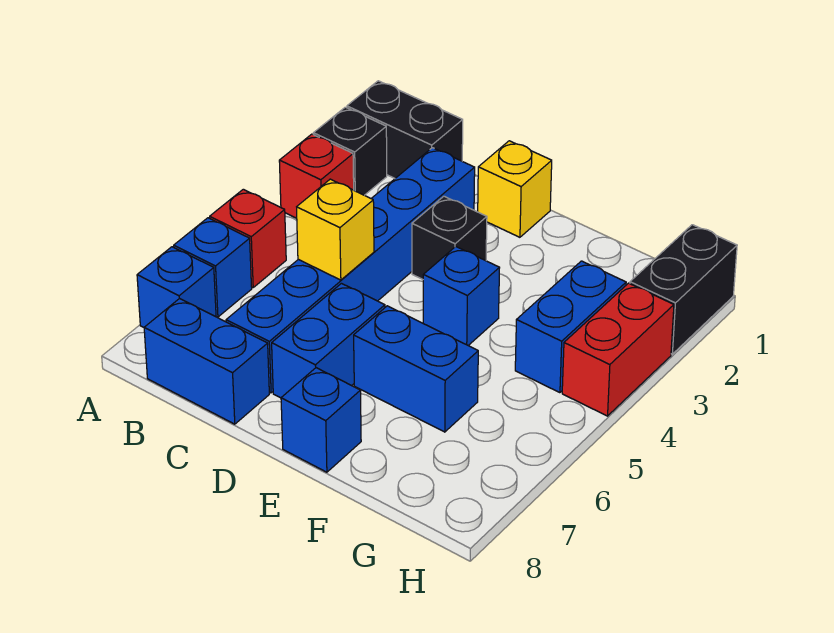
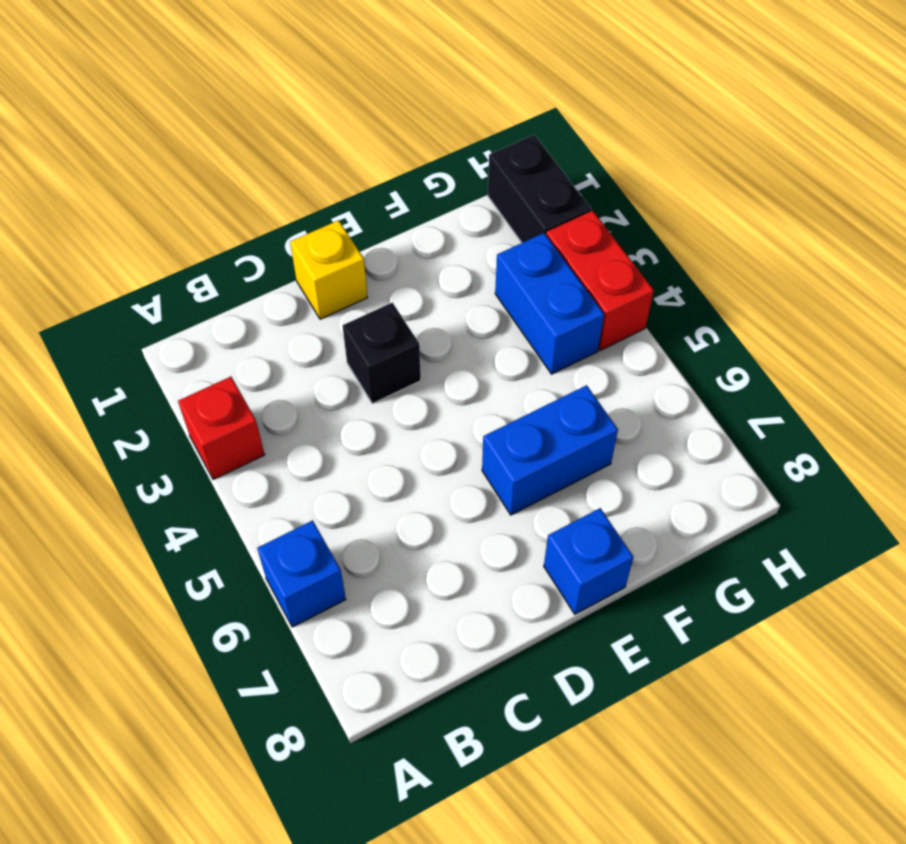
none -> black brick A1:B1 level 1
none -> black brick A2 level 1
none -> red brick A5 level 1

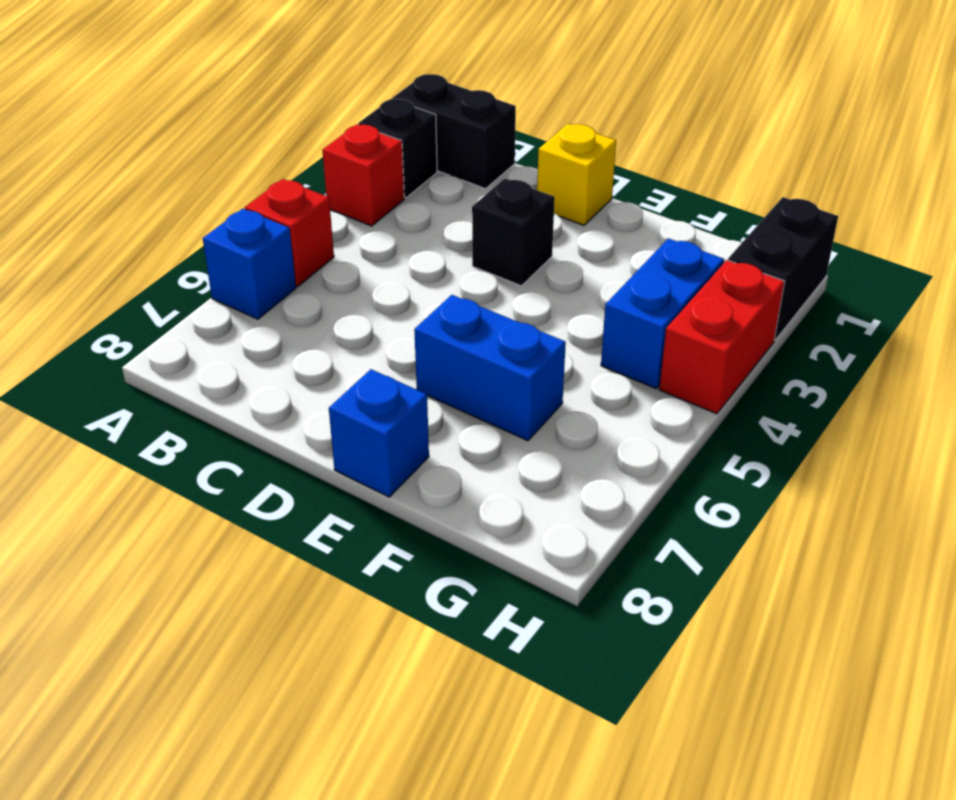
none -> blue brick A7 level 1
none -> blue brick B8:C8 level 1
none -> blue brick C2:C7 level 1

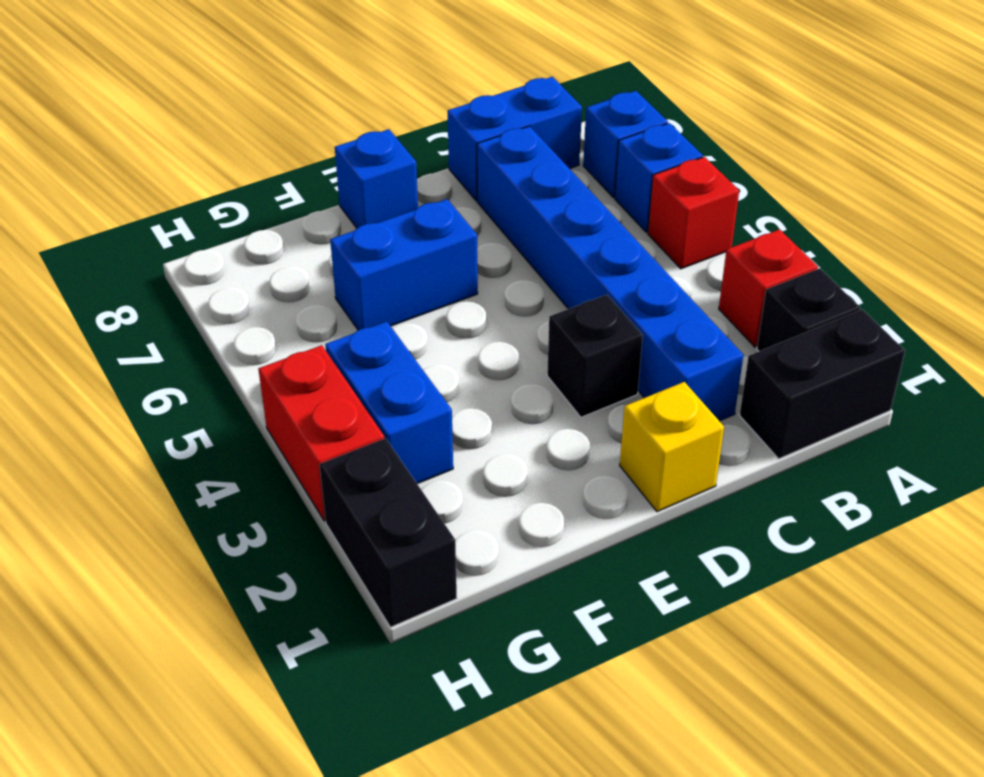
none -> blue brick D6:D7 level 1
none -> blue brick E4 level 1
none -> yellow brick C5 level 2

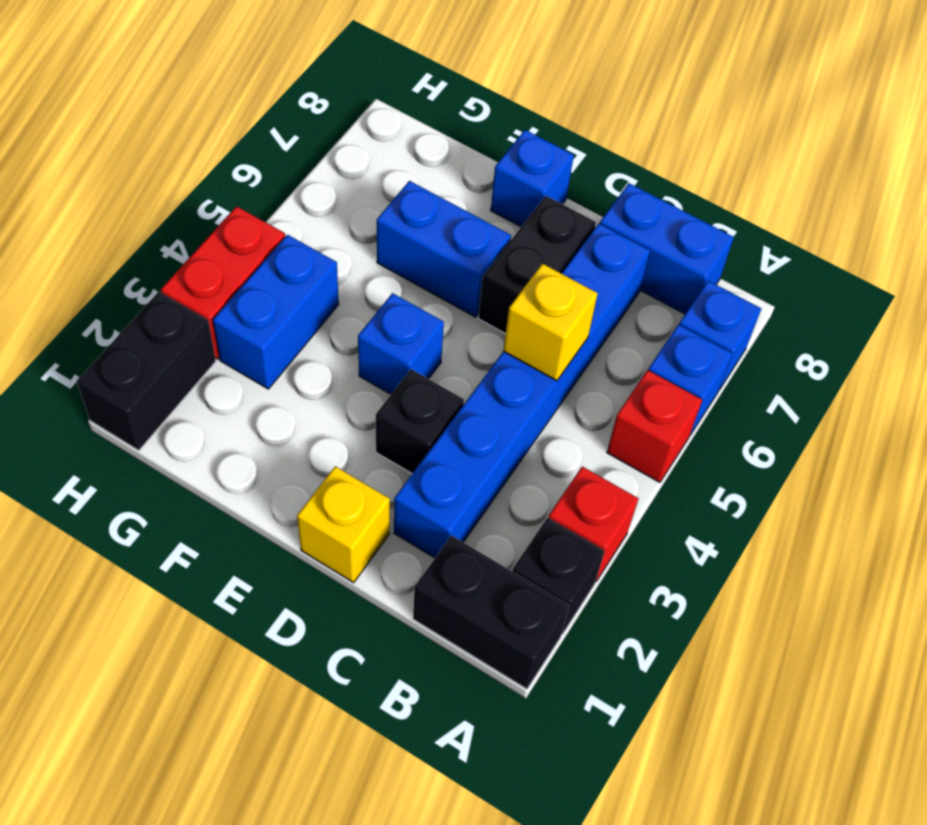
black brick D6:D7 level 1 -> blue brick D6:D7 level 1

